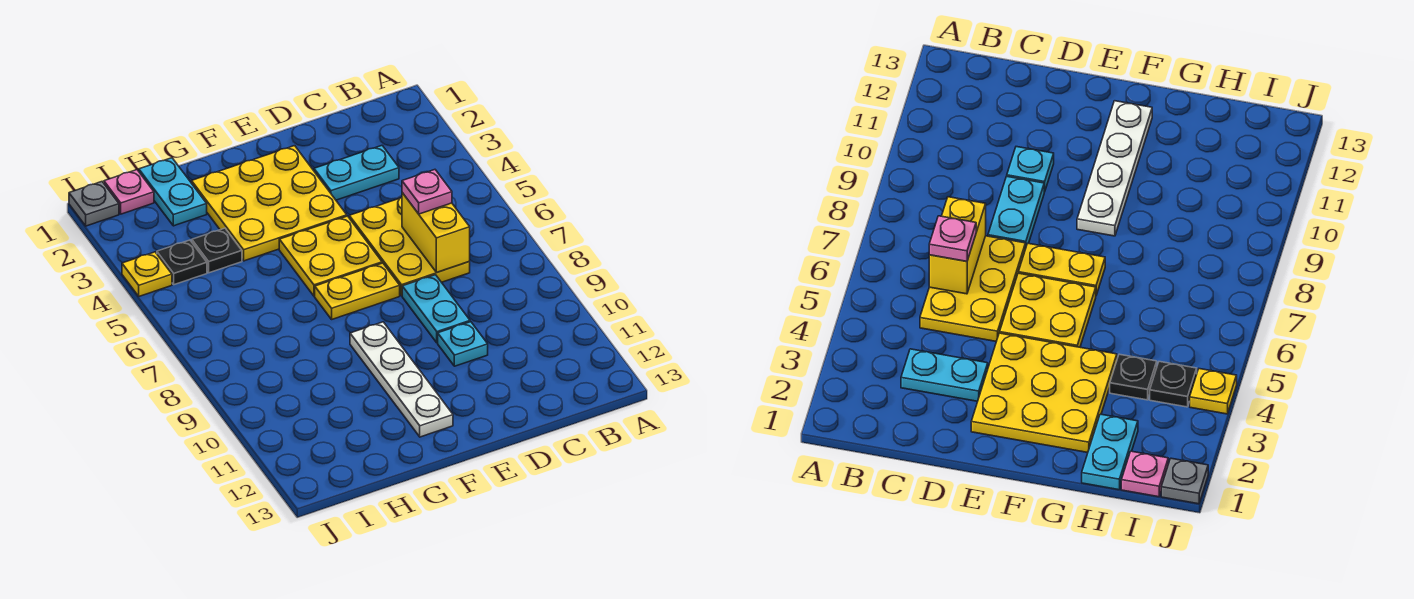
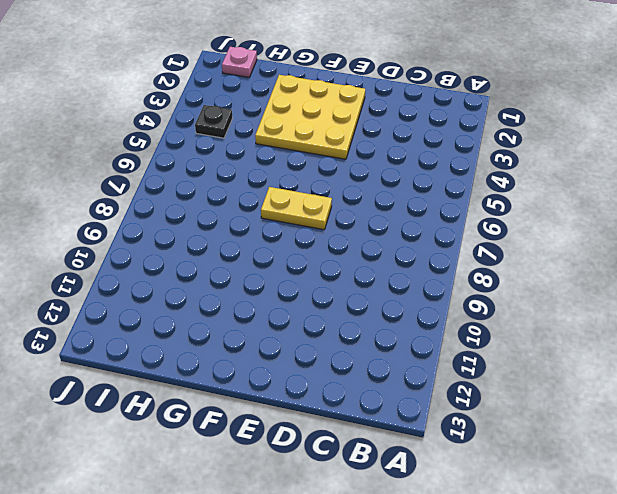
none -> cyan plate C3:D3 level 1
none -> yellow plate C5:D7 level 1
none -> cyan plate D8:D9 level 1

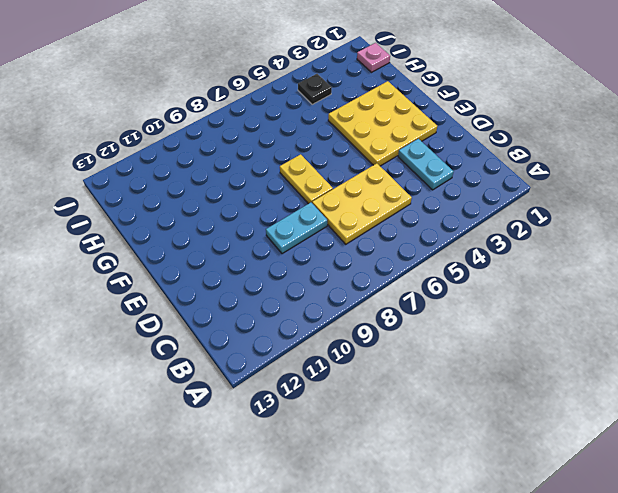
none -> cyan plate D10 level 1
none -> yellow plate E5:F6 level 1
none -> white plate F9:F12 level 1

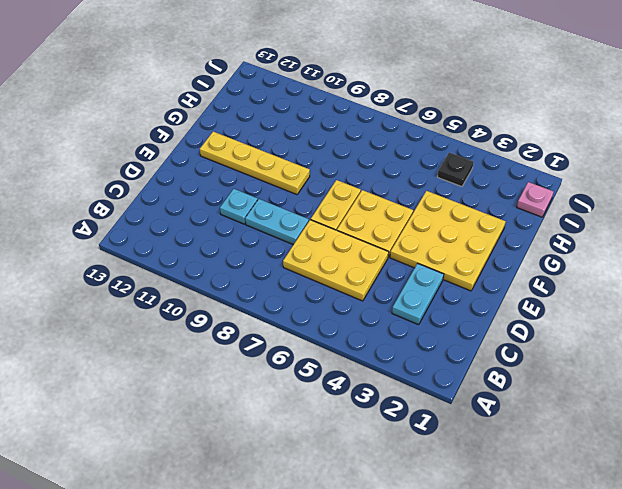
yellow plate F9:F12 level 1 -> white plate F9:F12 level 1
none -> cyan plate H1:H2 level 1
none -> black plate H4 level 1
none -> grey plate J1 level 1

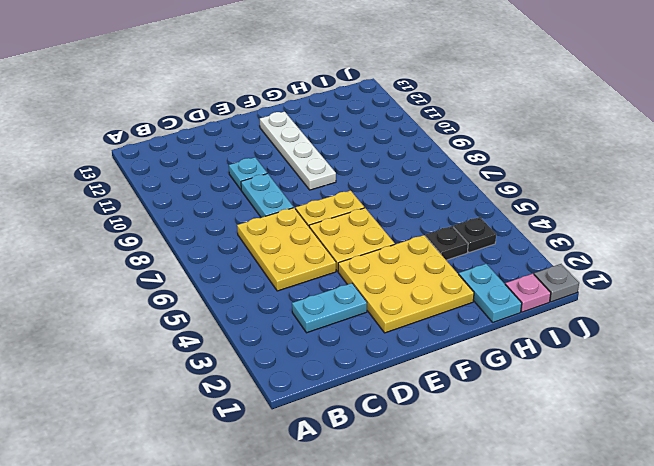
none -> yellow plate J4 level 1
none -> yellow brick C6:C7 level 2
none -> pink plate C6 level 3

